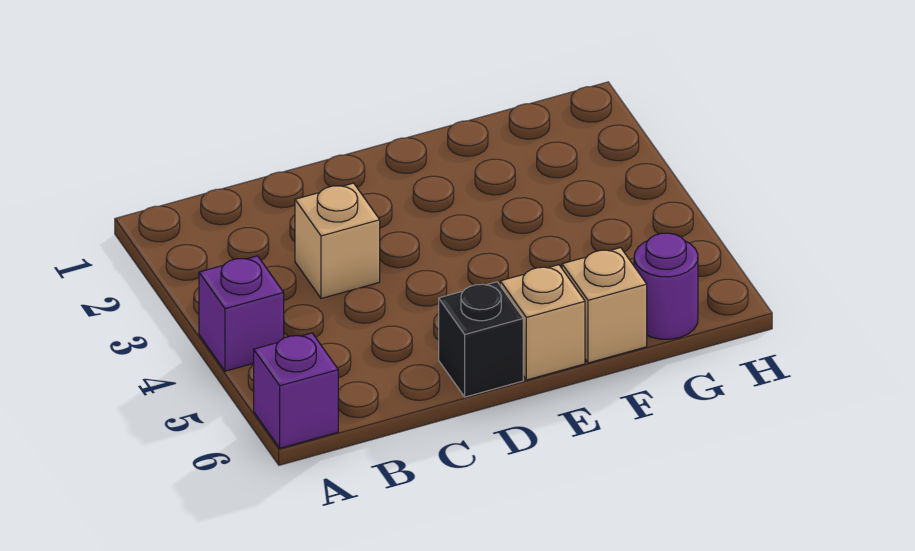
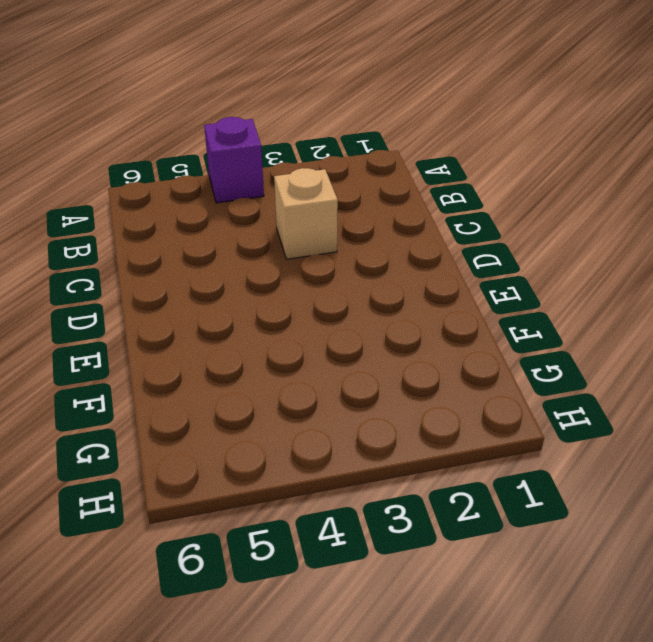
none -> purple brick A6 level 1
none -> black brick D6 level 1

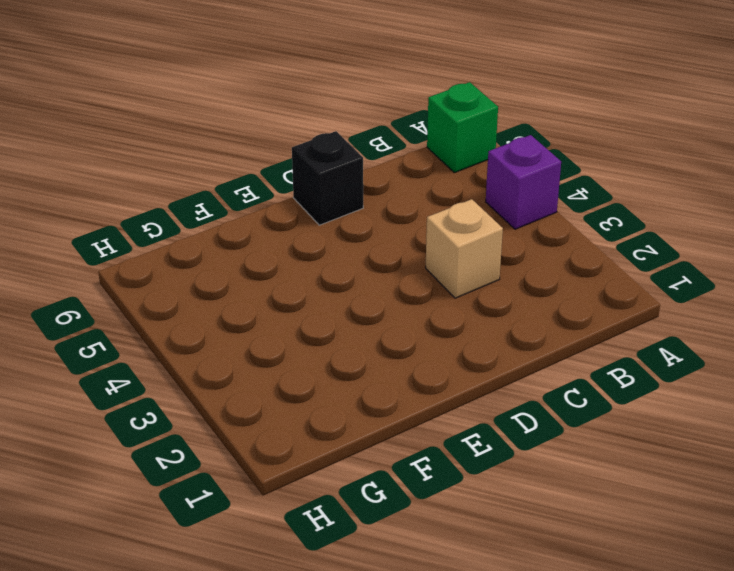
green brick A6 level 1 -> purple brick A6 level 1
none -> tan brick E6 level 1
none -> tan brick F6 level 1

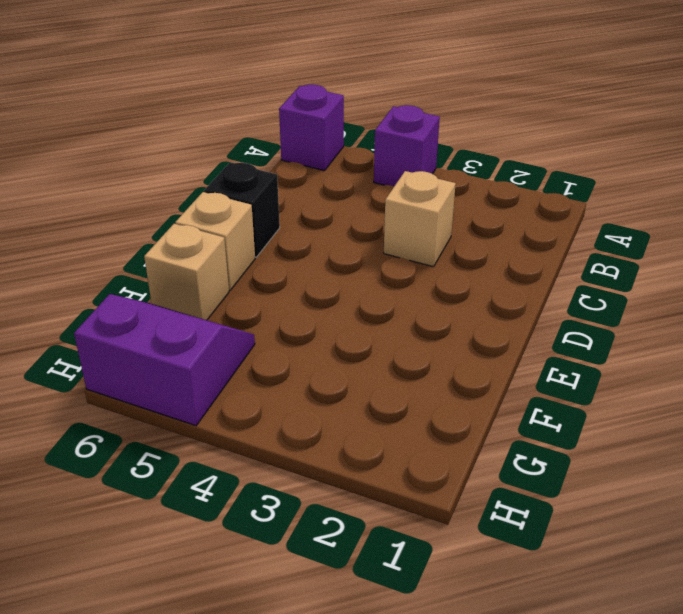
purple slope G5:H6 level 1 top H -> purple round brick G6 level 1

